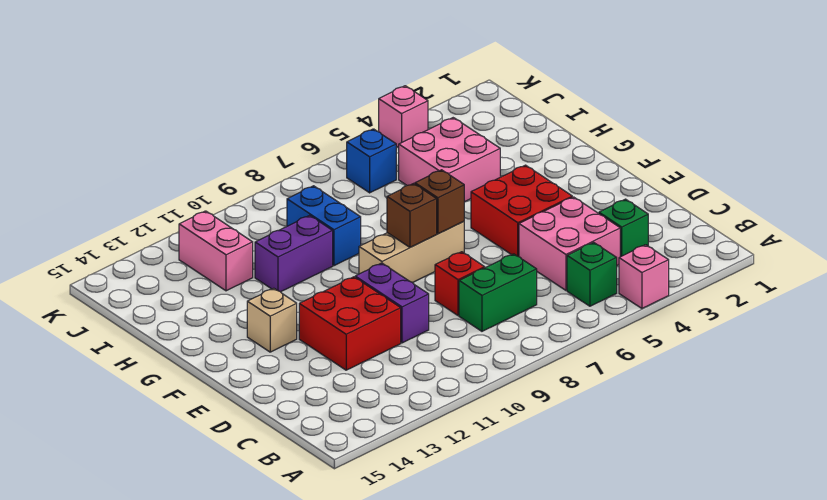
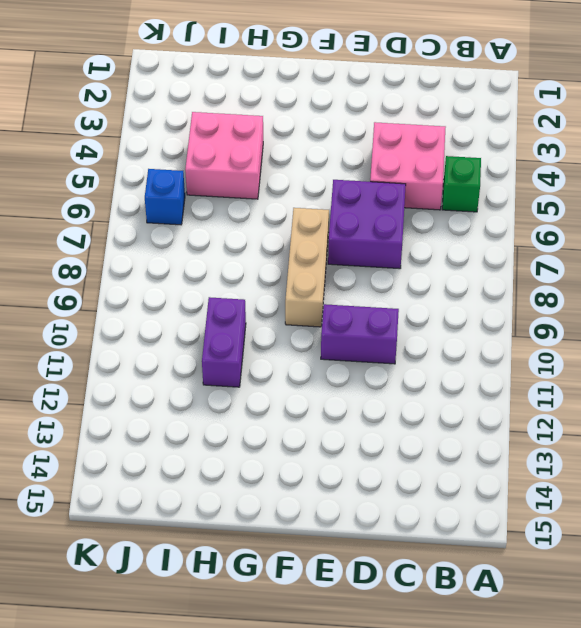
purple brick D6:E7 level 1 -> none
none -> pink brick A4 level 1
none -> green brick C3 level 1
none -> green brick C7:C8 level 1

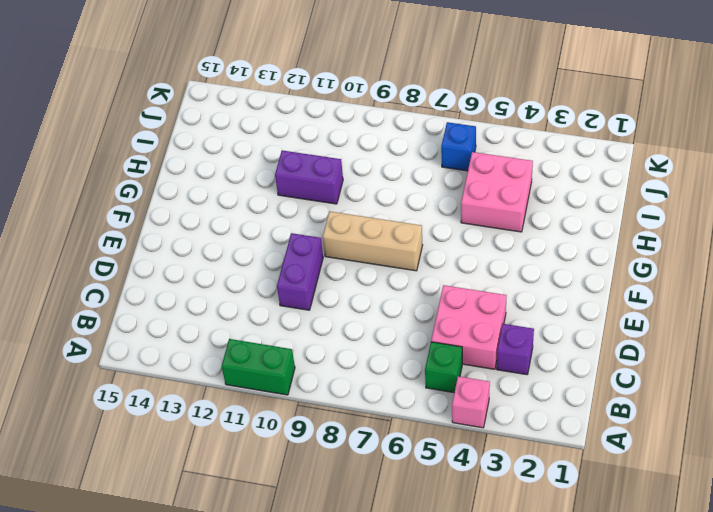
green brick A10:A11 level 1 -> green brick C7:C8 level 1
purple brick C3 level 1 -> green brick C3 level 1
none -> red brick D8 level 1
none -> red brick D11:E12 level 1
none -> red brick E4:F5 level 1

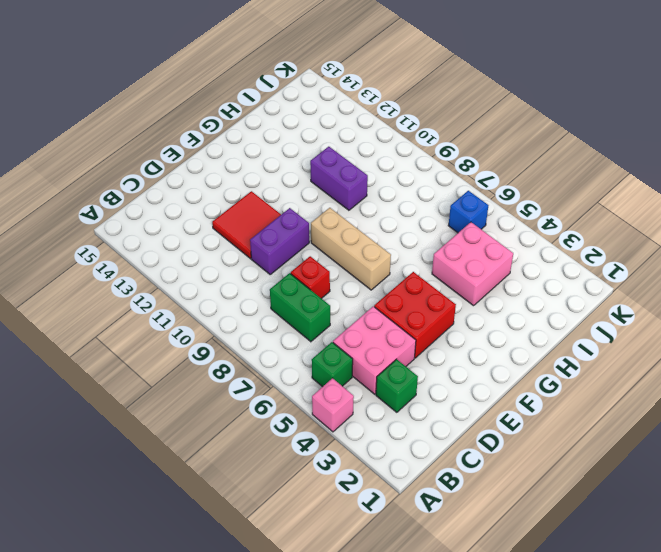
red tile D11:E12 level 1 -> red brick D11:E12 level 1
none -> tan brick F13 level 1
none -> blue brick H9:I9 level 1
none -> pink brick I12:J12 level 1

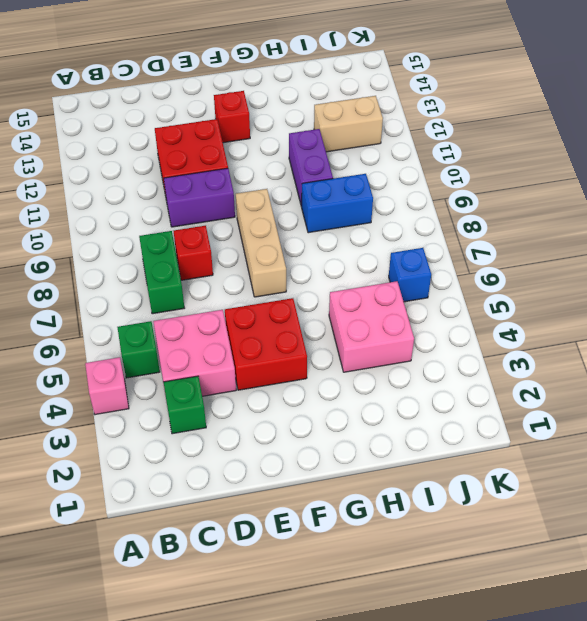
red brick F13 level 1 -> tan brick F13 level 1
tan brick I12:J12 level 1 -> pink brick I12:J12 level 1
none -> pink brick K4 level 1
none -> brown brick F7 level 2
none -> brown brick F8 level 2

